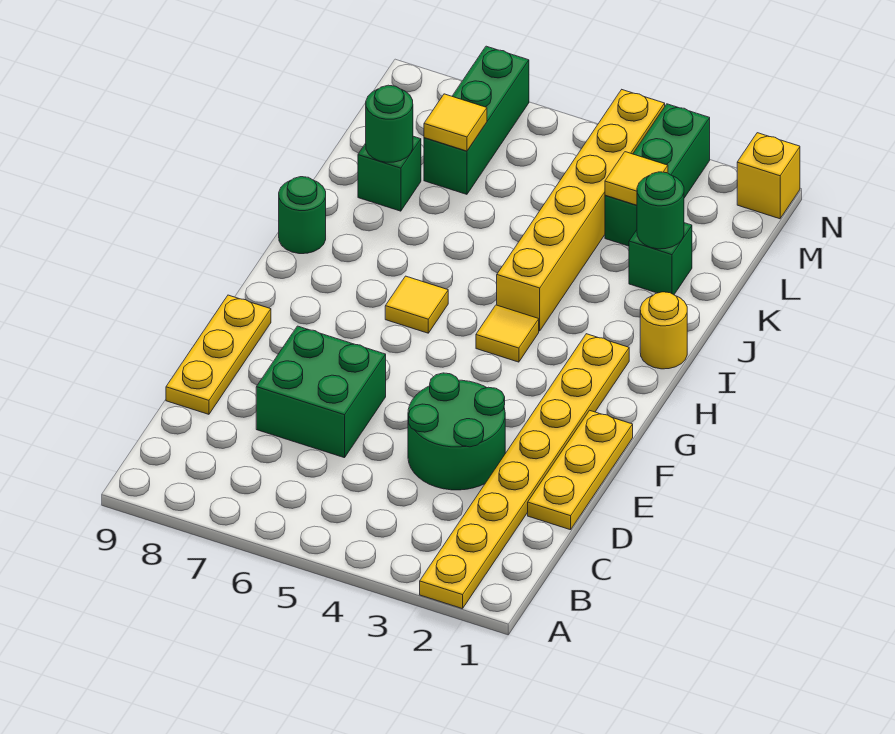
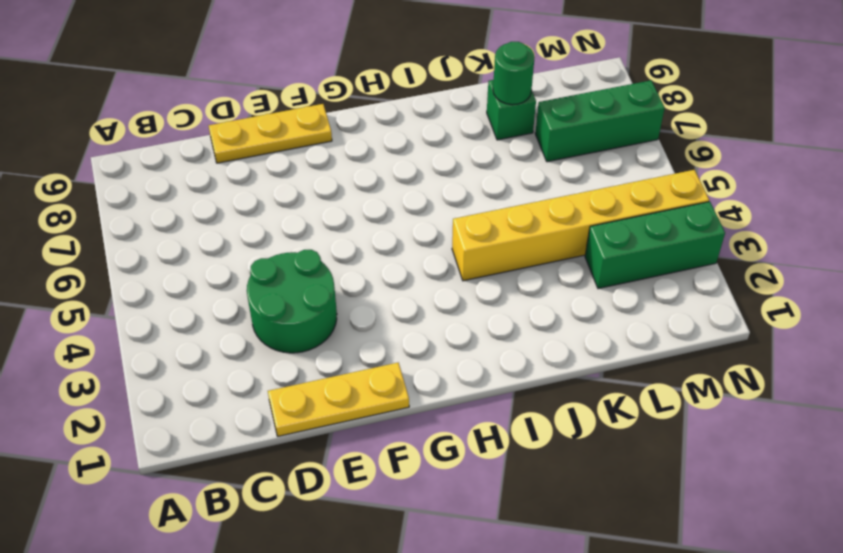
none -> yellow plate A2:H2 level 1
none -> green brick D6:E7 level 1
none -> yellow tile H4 level 1

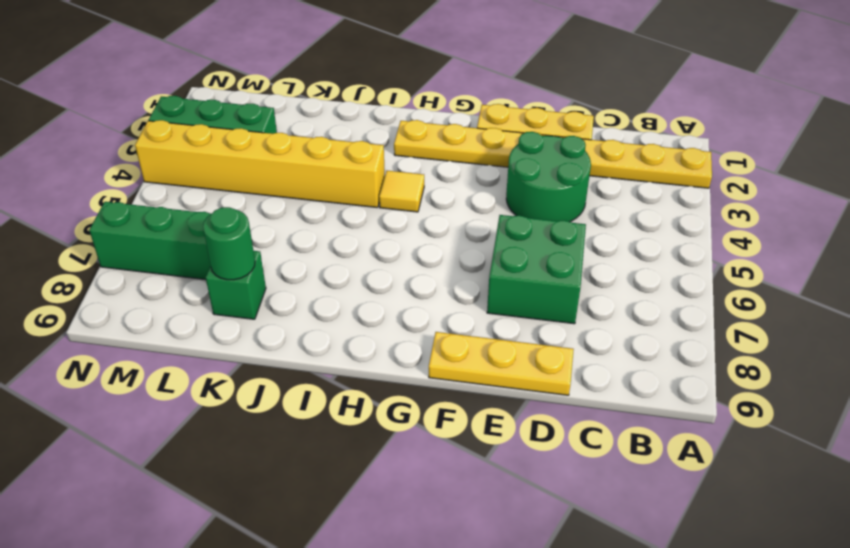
none -> yellow tile H6 level 1
none -> yellow round brick I1 level 1
none -> green round brick I9 level 1

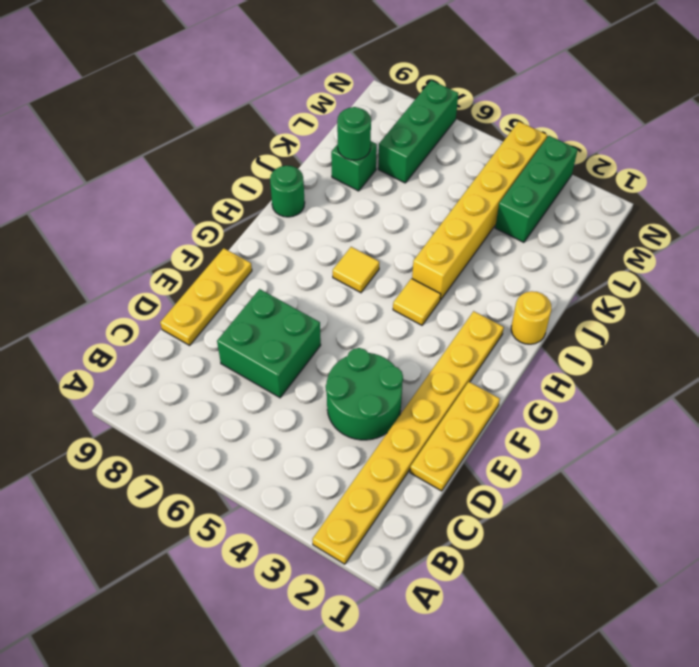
none -> green brick K2 level 1
none -> yellow brick N1 level 1
none -> green round brick K2 level 2

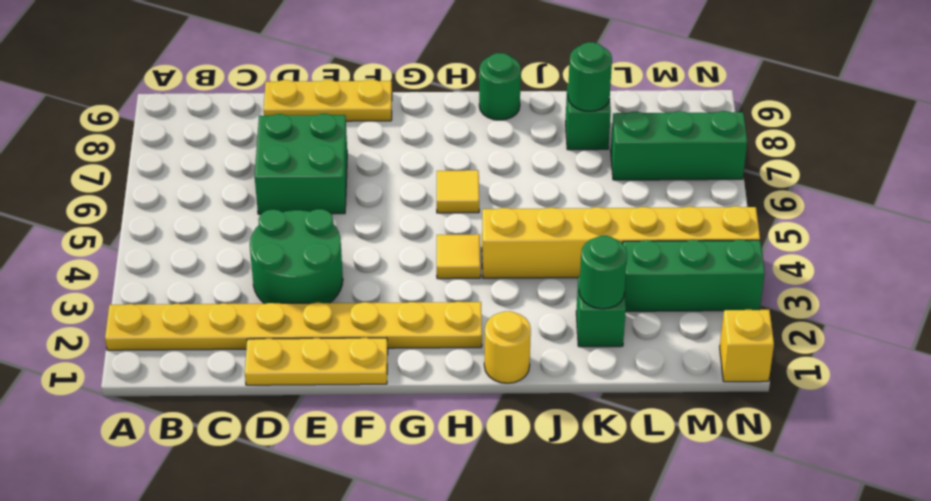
none -> yellow tile L3 level 2
none -> yellow tile L7 level 2

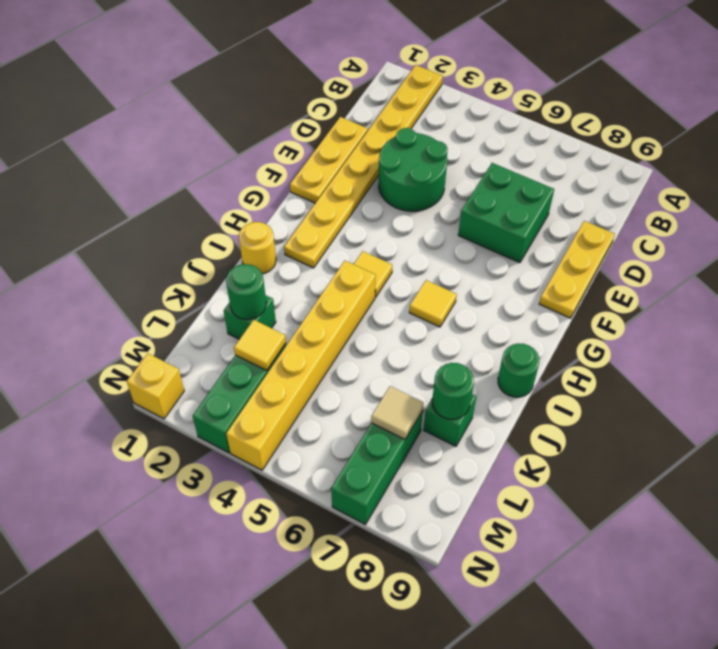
tan tile L7 level 2 -> yellow tile L7 level 2

